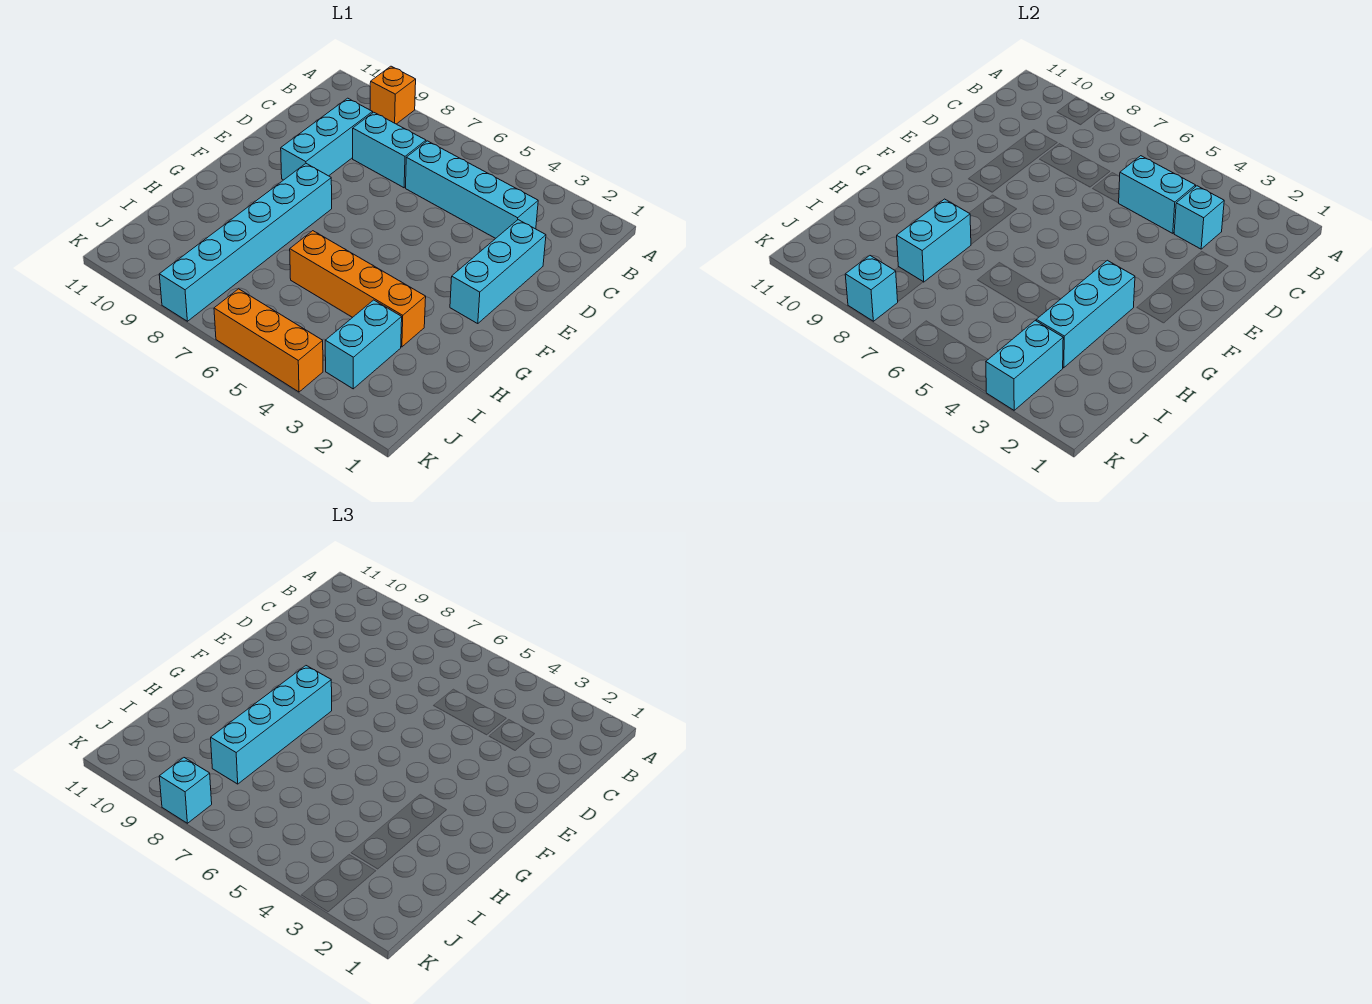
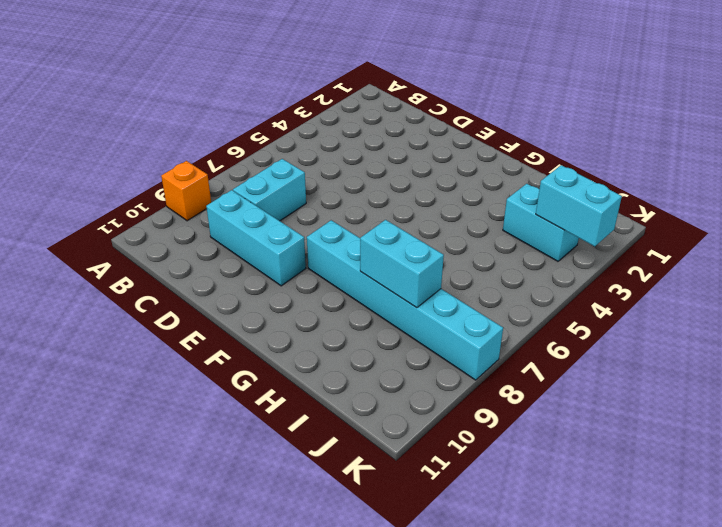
none -> cyan brick C3:C6 level 1
none -> cyan brick D2:F2 level 1
none -> orange brick H3:H6 level 1

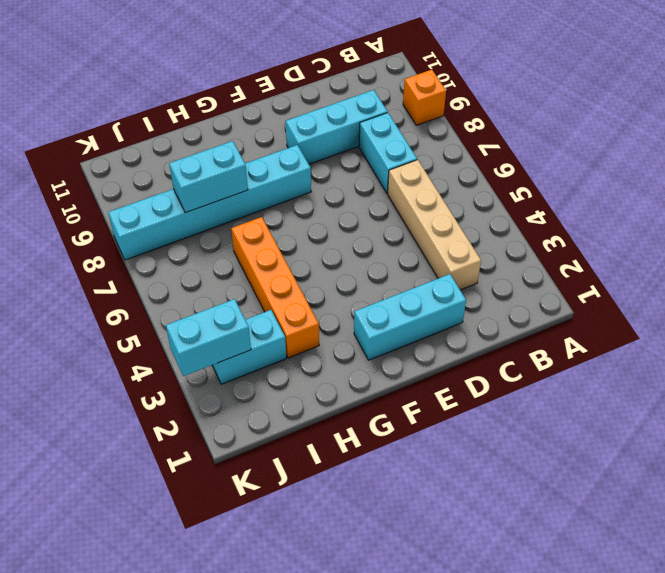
tan brick C3:C6 level 1 -> cyan brick C3:C6 level 1
none -> orange brick K4:K6 level 1
none -> cyan brick C3 level 2
none -> cyan brick C4:C5 level 2

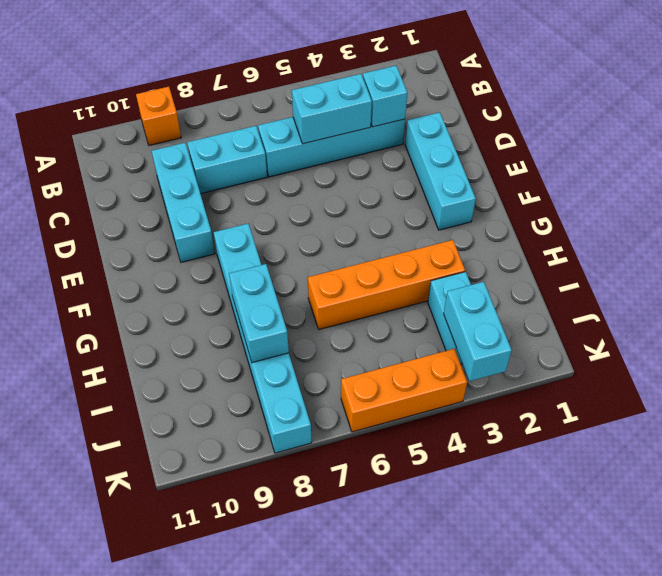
none -> cyan brick G3:I3 level 2
none -> cyan brick K8 level 2
none -> cyan brick F8:I8 level 3

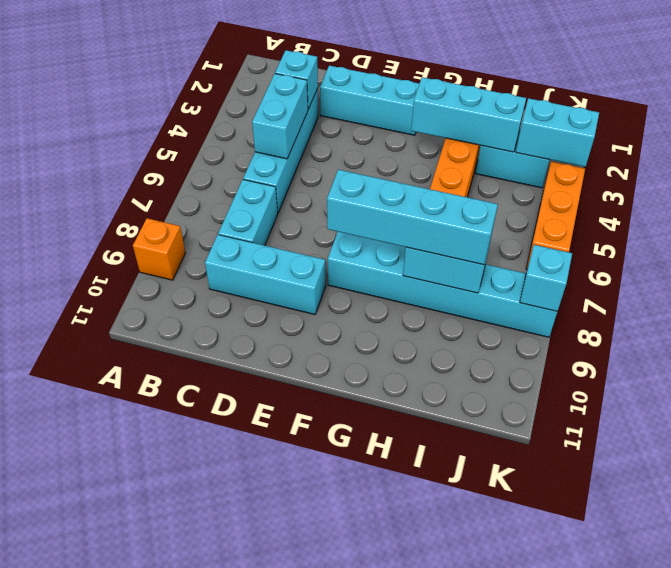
none -> cyan brick K8 level 3

